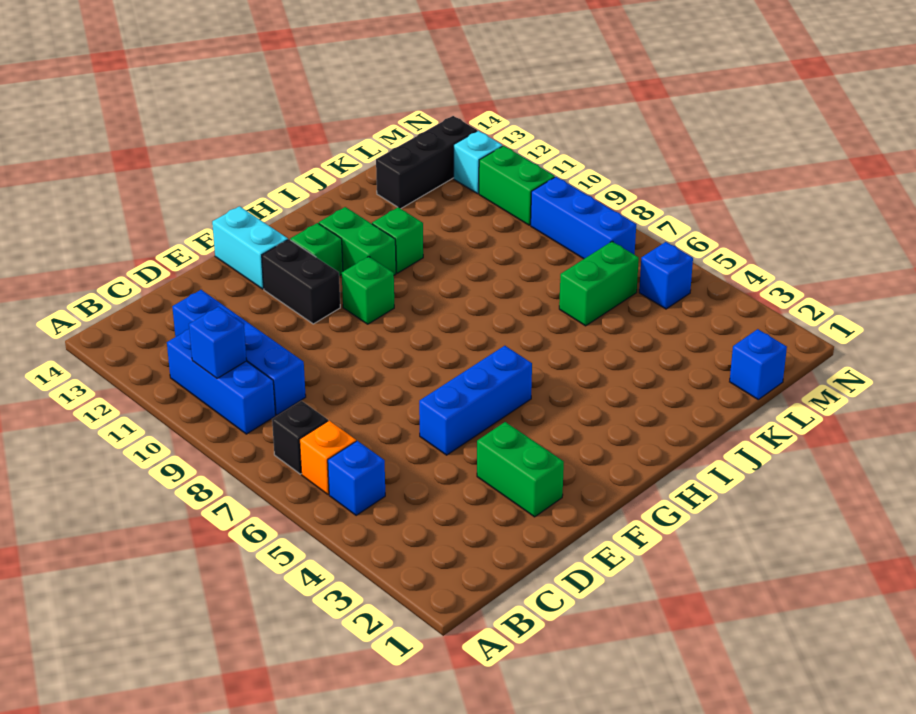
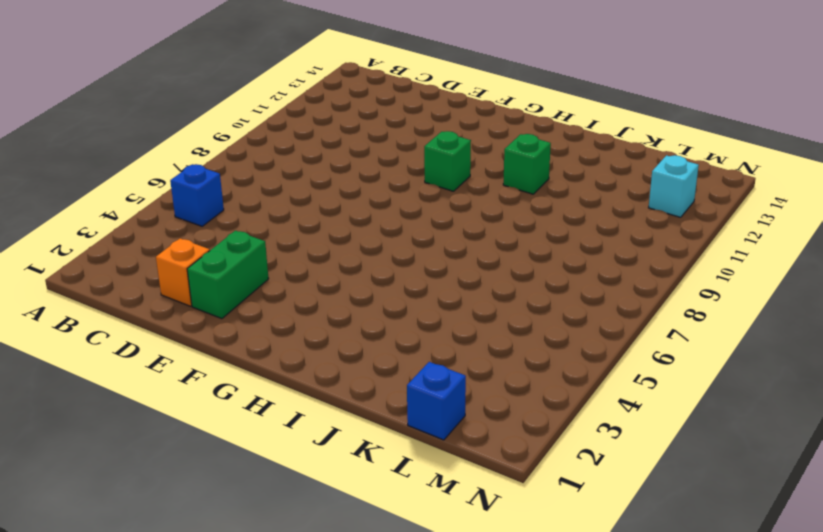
orange brick D2 level 1 -> orange brick B6 level 1
none -> black brick B7 level 1
none -> blue brick B9:B11 level 1
none -> blue brick C9:C12 level 1

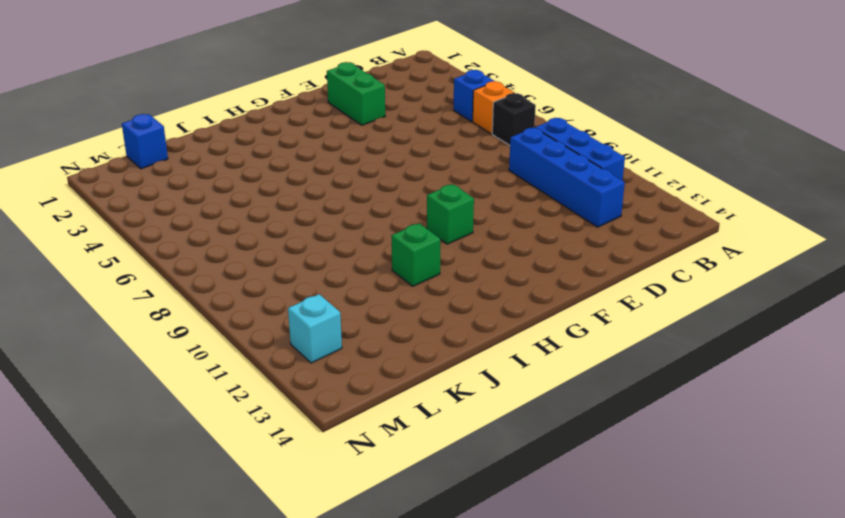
none -> blue brick E5:G5 level 1
none -> black brick F11:F12 level 1
none -> cyan brick F13:F14 level 1

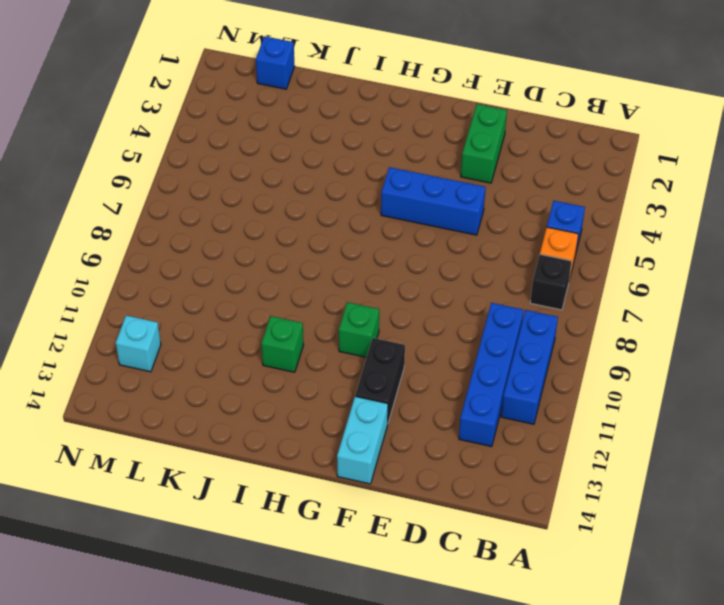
none -> green brick G12 level 1
none -> green brick H11:H12 level 1
none -> green brick K6:L6 level 1

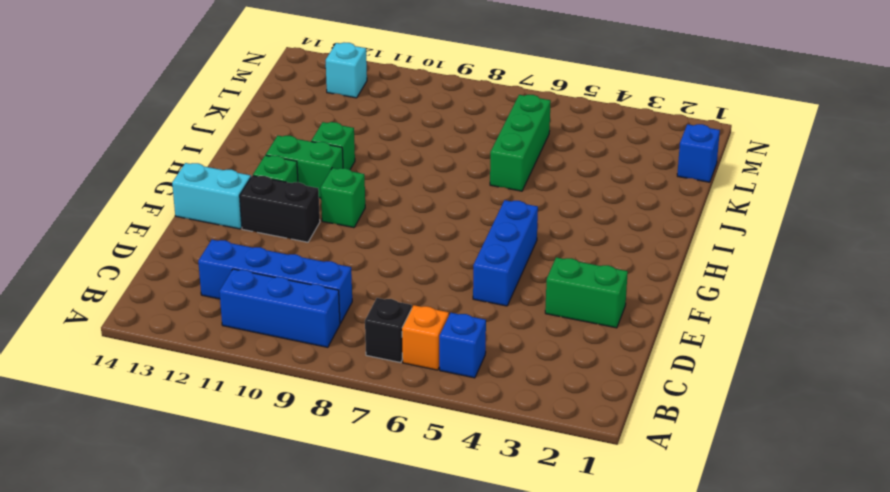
green brick J6:L6 level 1 -> green brick K6:L6 level 1
none -> black brick K13:M13 level 1
none -> blue brick M5 level 1
none -> blue brick M7:M9 level 1

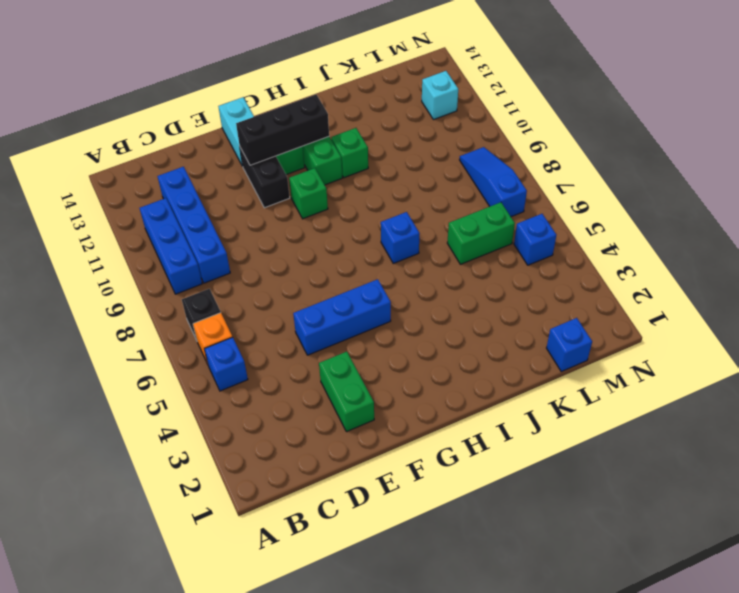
black brick F12:H12 level 2 -> black brick K13:M13 level 1
blue brick I7 level 1 -> blue brick B10 level 2
blue slope M7:M9 level 1 top 7 -> blue brick M7:M9 level 1
none -> green brick M10:M11 level 1

